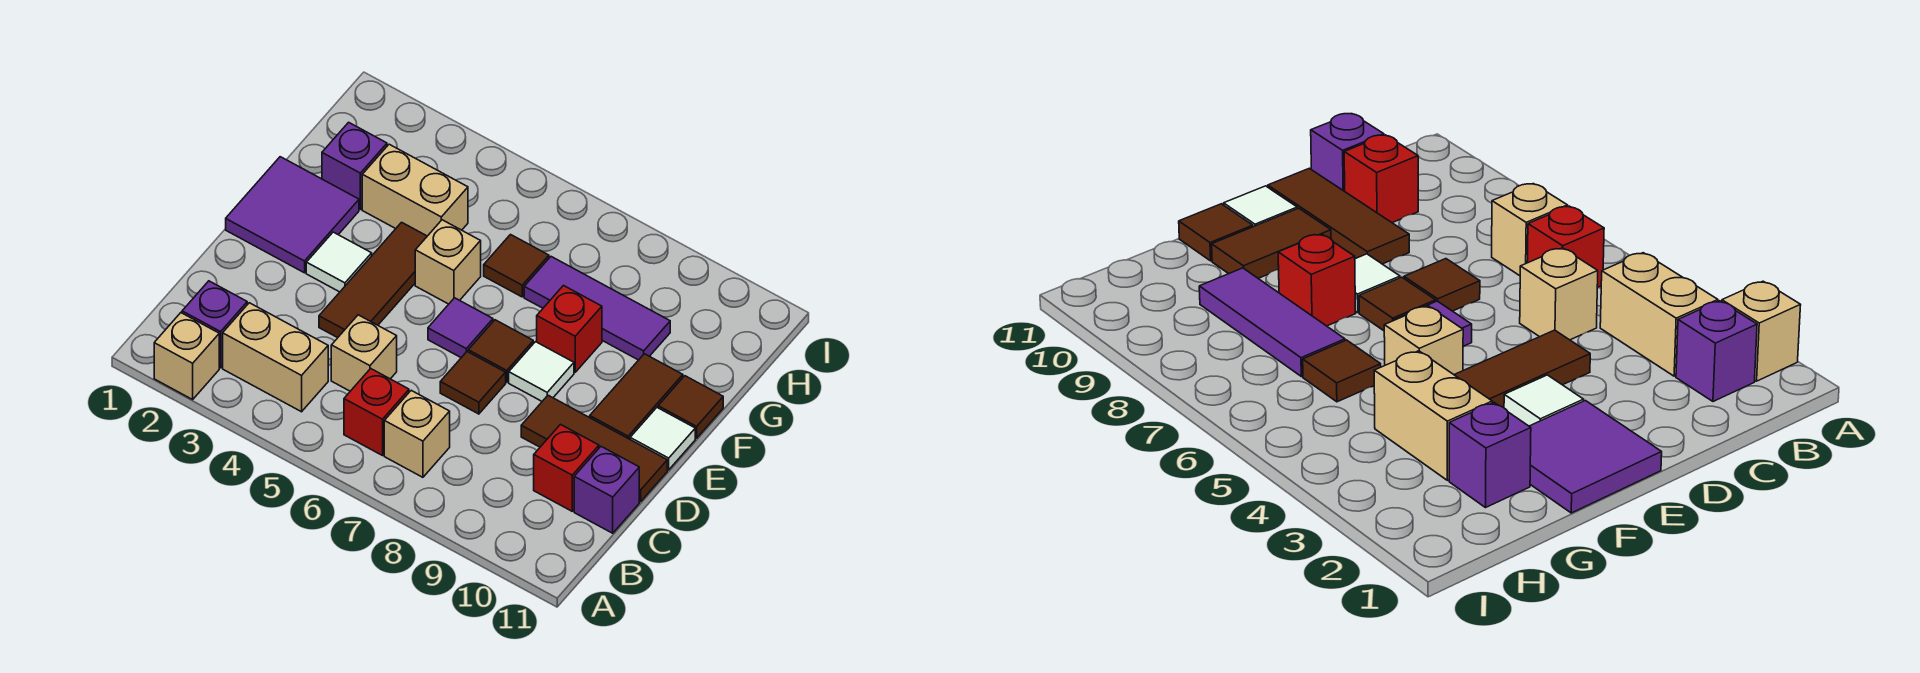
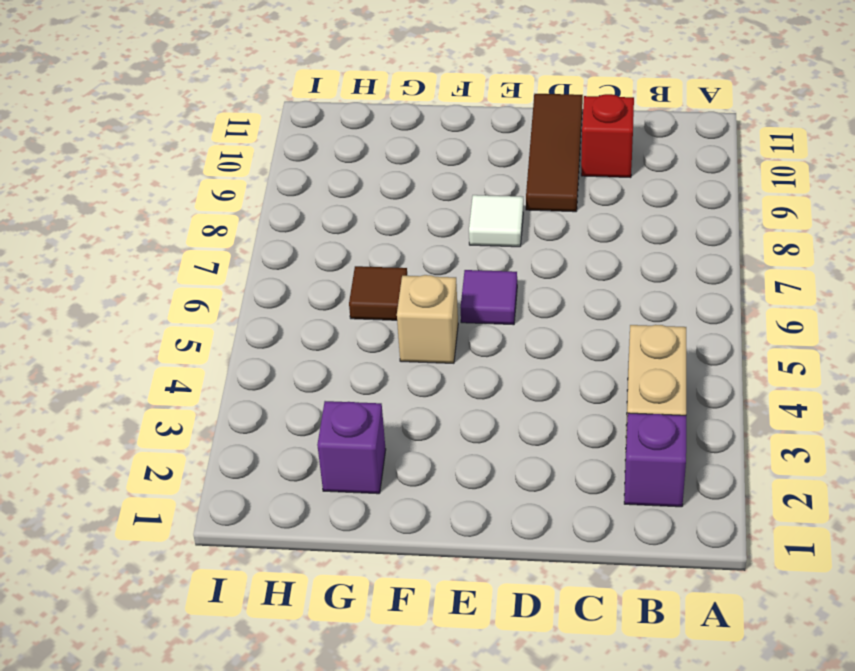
none -> tan brick A2 level 1
none -> red brick B6 level 1
none -> tan brick B7 level 1

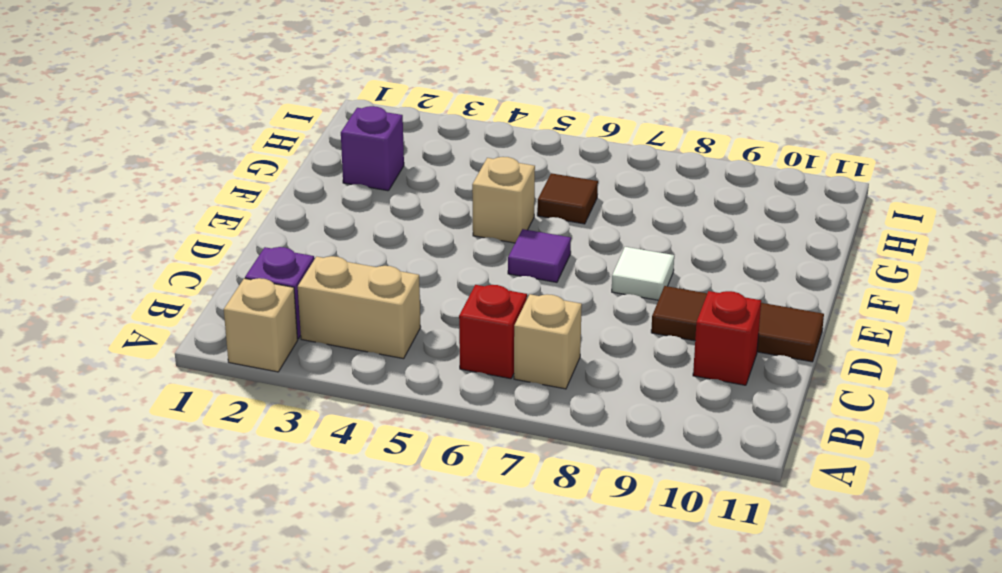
none -> tan brick C5 level 1
none -> purple brick C11 level 1
none -> brown tile D4:F4 level 1

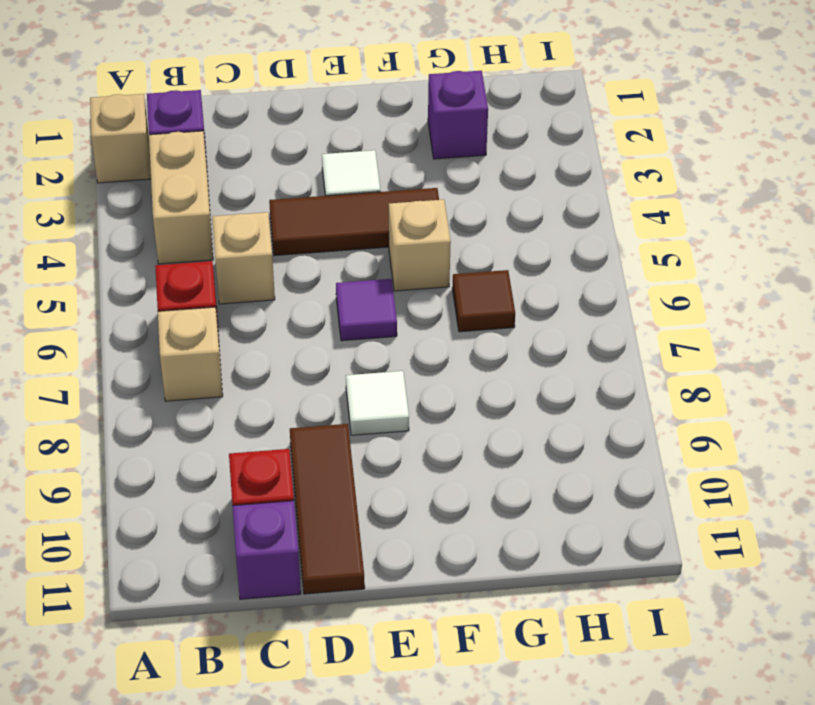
none -> brown tile D7 level 1
none -> purple tile E1:F2 level 1
none -> brown tile E7 level 1

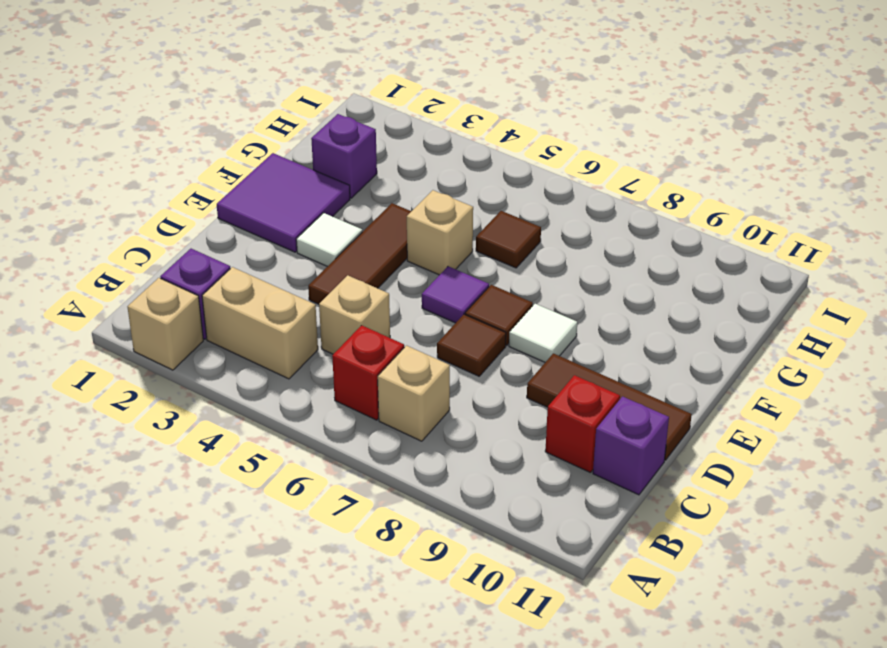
none -> brown tile E10:F10 level 1
none -> white tile E11 level 1
none -> red brick F8 level 1

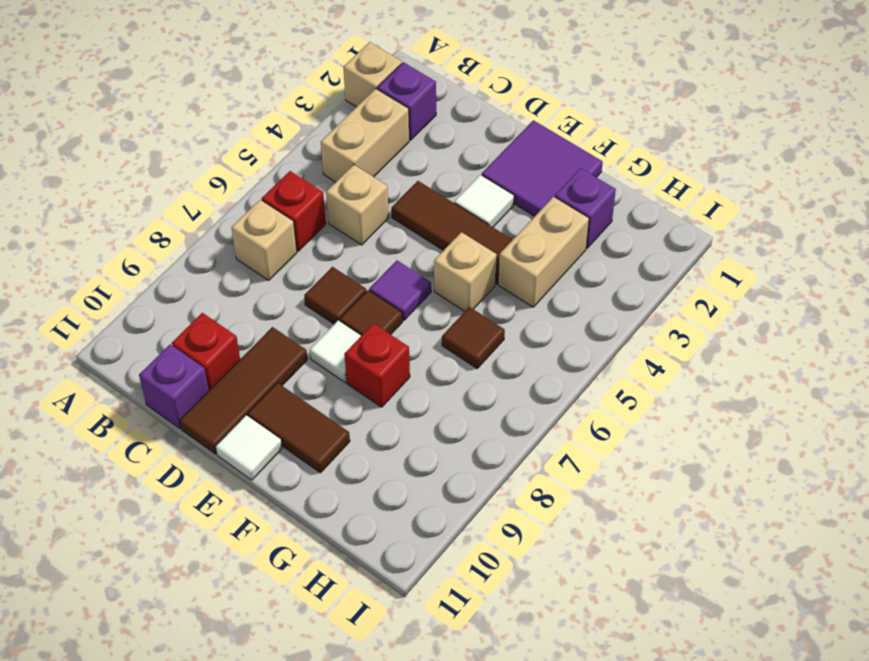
none -> brown tile F11 level 1
none -> purple tile G7:G9 level 1

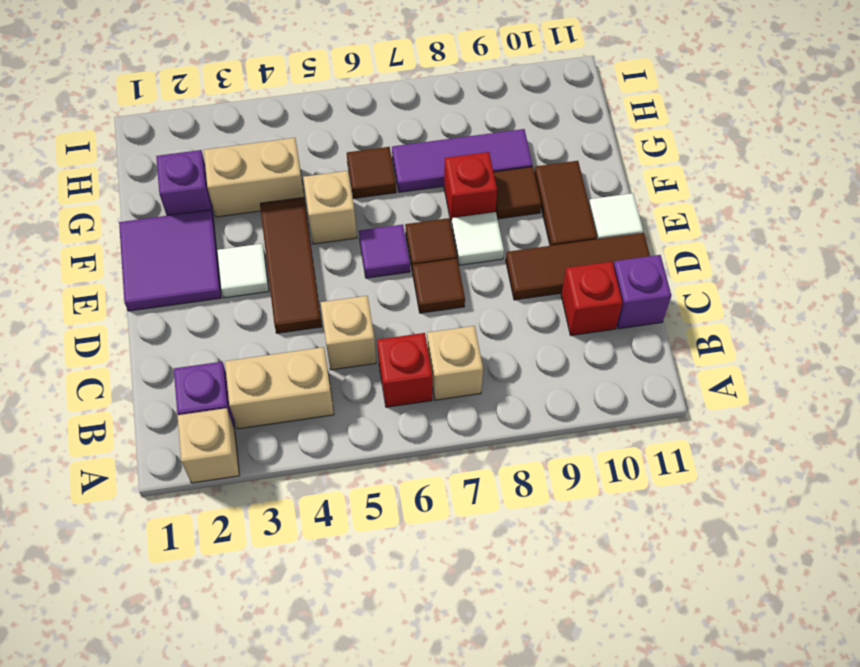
brown tile F9 level 1 -> brown tile F11 level 1

